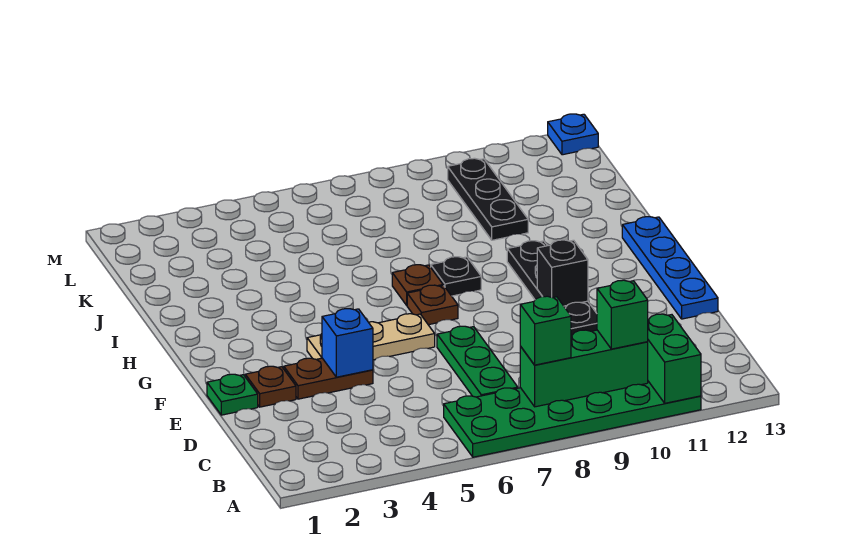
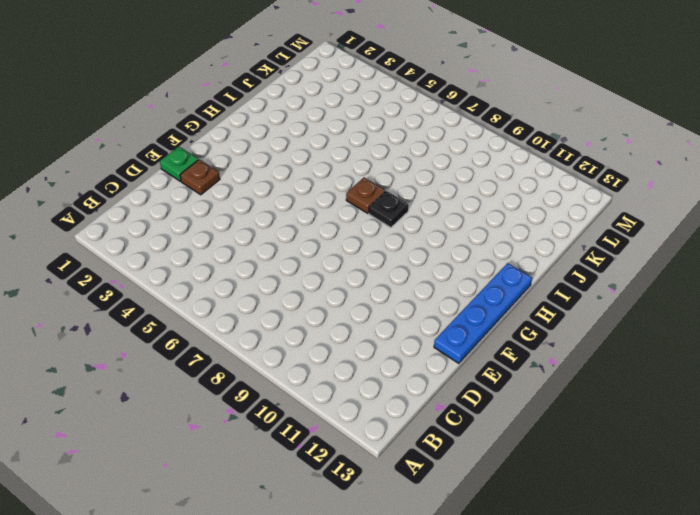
none -> green plate A6:B11 level 1
none -> green plate C7:E7 level 1
none -> brown plate E3:E4 level 1

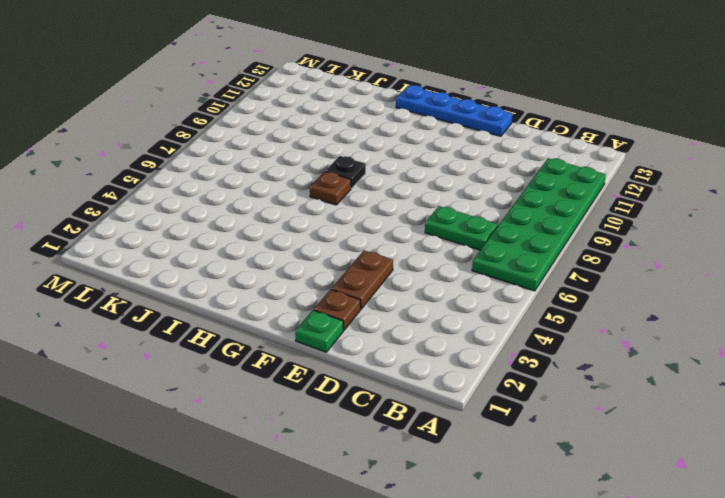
green plate C7:D7 level 1 -> green plate C7:E7 level 1
none -> black plate E10:H10 level 1
none -> tan plate F4:F6 level 1
none -> brown plate G7 level 1

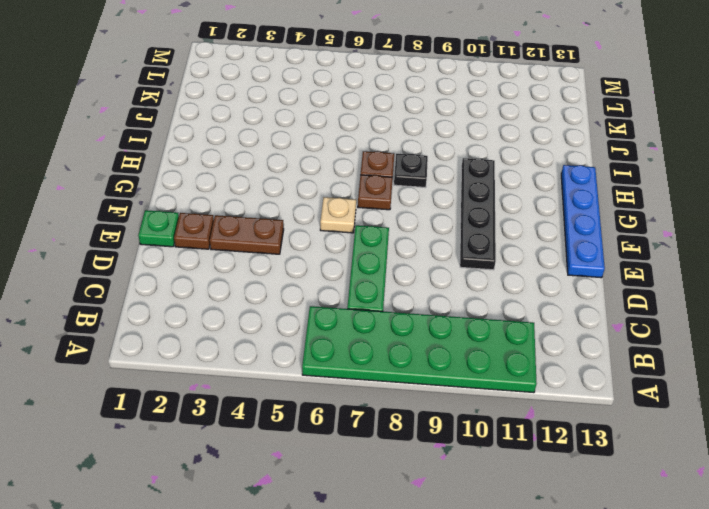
tan plate F6 level 1 -> tan plate F4:F6 level 1
none -> black plate J10:L10 level 1
none -> blue plate M13 level 1
none -> green brick A11:B11 level 2

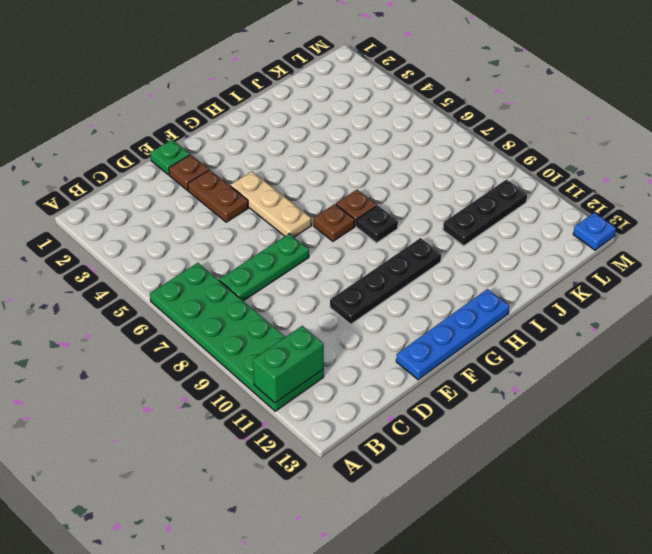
none -> green brick B8:B10 level 2
none -> blue brick E4 level 2
none -> black brick F10 level 2

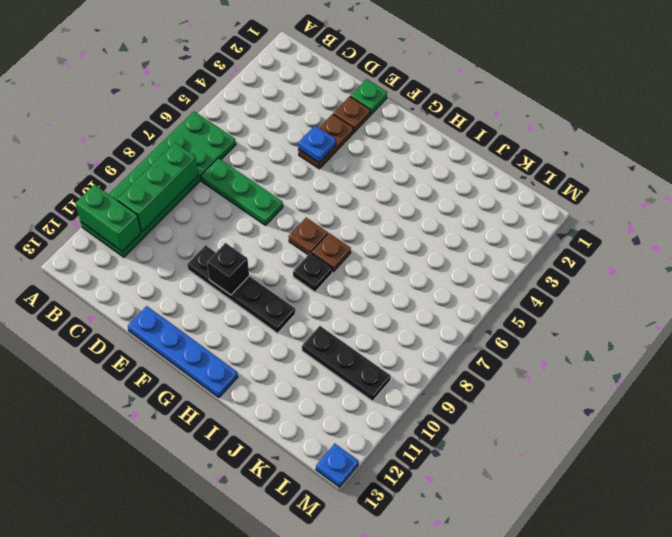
blue plate E4 level 2 -> blue brick E4 level 2
none -> tan plate F4:F6 level 1
none -> green brick B8 level 3
none -> green brick B10 level 3

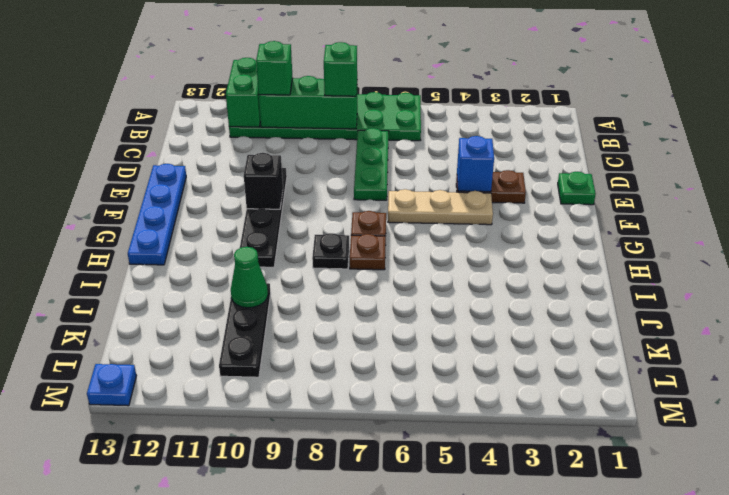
green cone J10 level 2 -> none
none -> brown plate E2 level 1

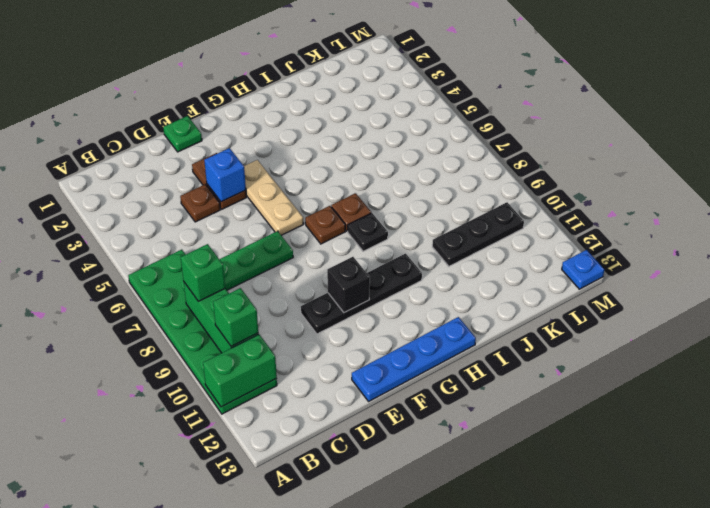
brown plate D4 level 1 -> brown plate E2 level 1

